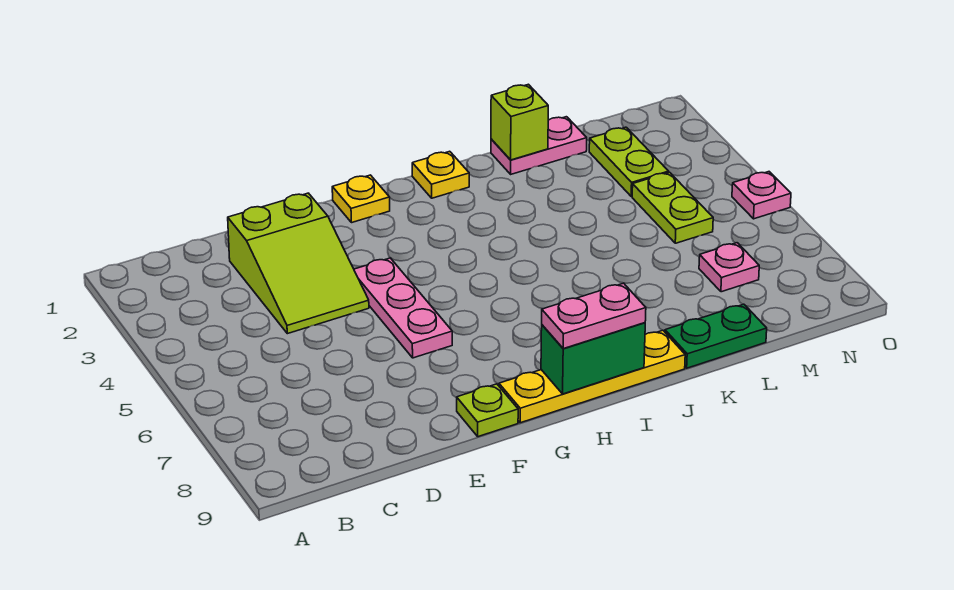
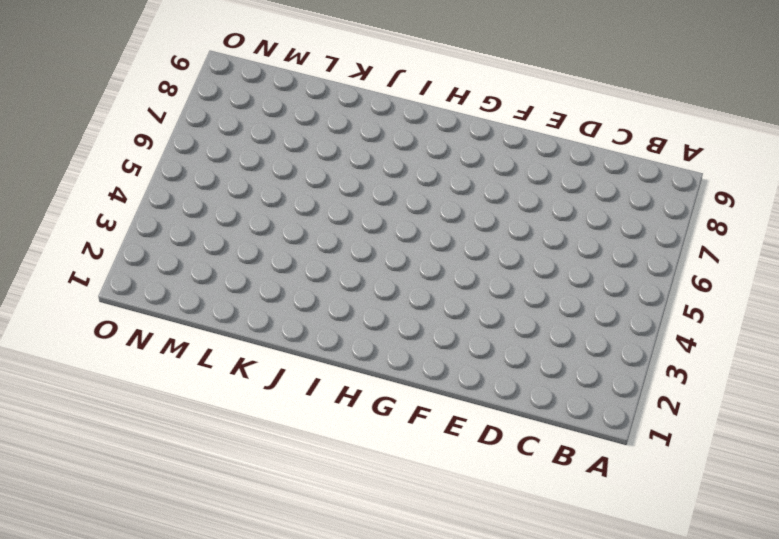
none -> lime slope D2:E4 level 1 top 2
none -> pink plate F4:F6 level 1
none -> lime plate F9 level 1

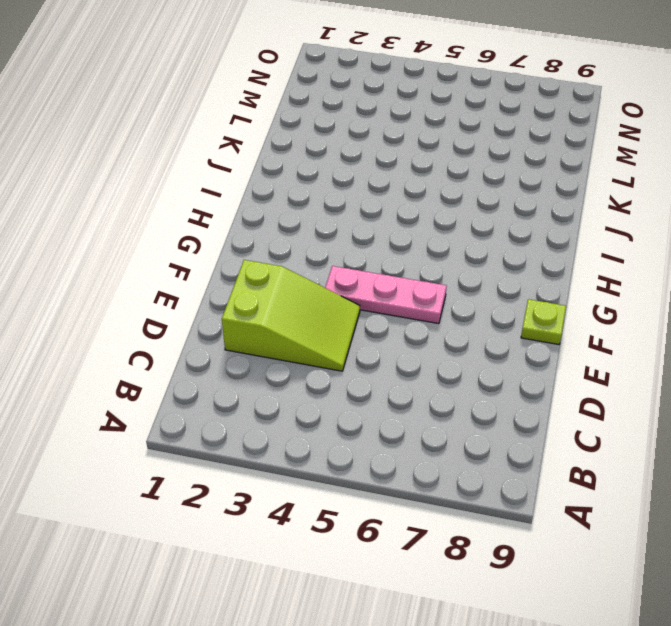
none -> yellow plate G1 level 1
none -> yellow plate G9:J9 level 1
none -> yellow plate I1 level 1

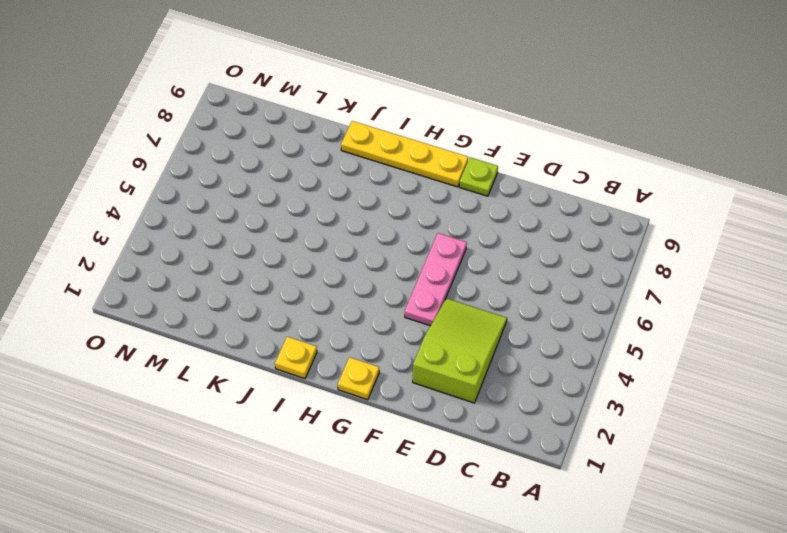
none -> pink plate K1:L1 level 1
none -> green plate K9:L9 level 1
none -> lime plate M2:M3 level 1

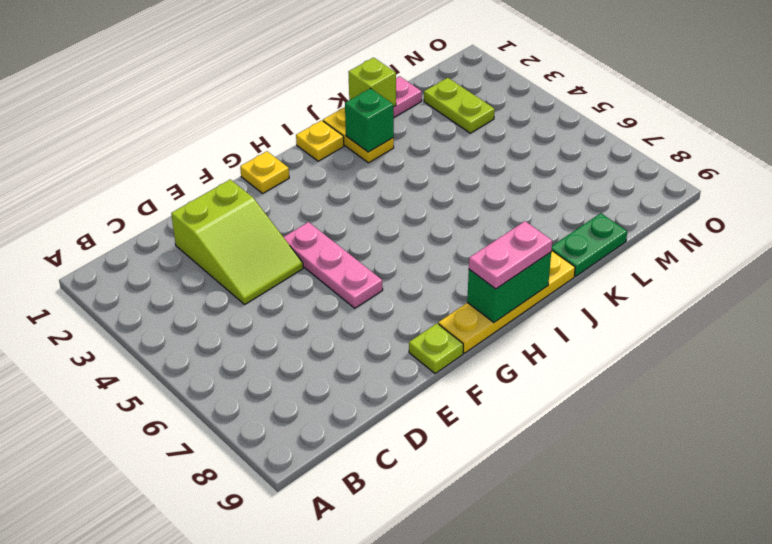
yellow plate J1:J2 level 1 -> none
green brick J2 level 2 -> none
none -> lime plate M4:M5 level 1
none -> pink plate M7 level 1
none -> pink plate O5 level 1

